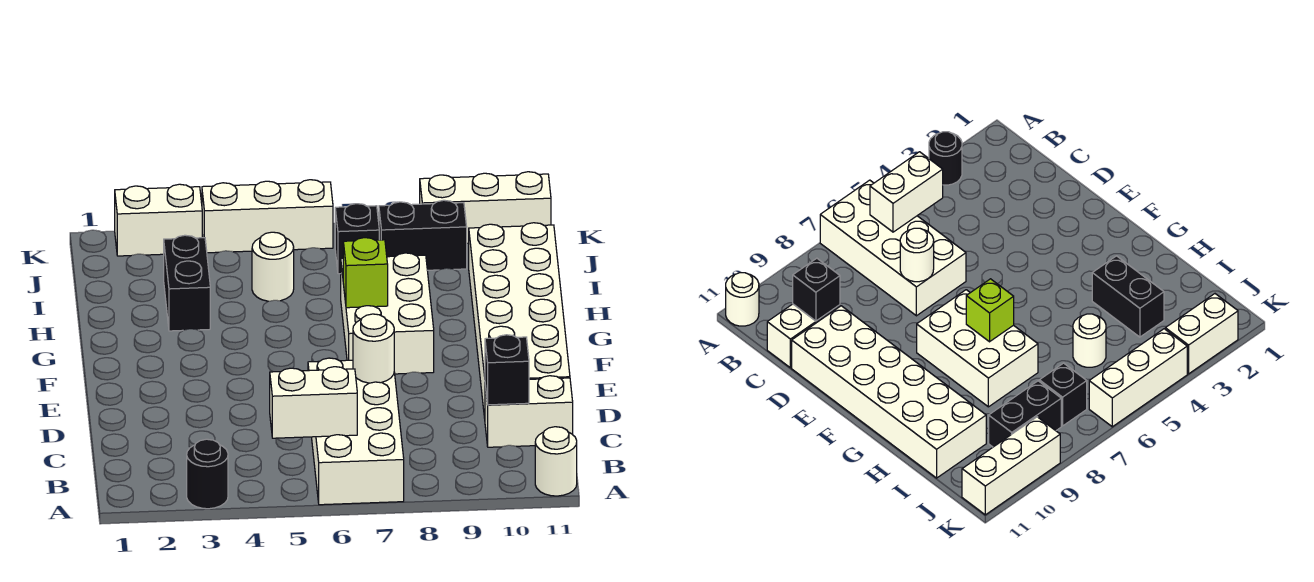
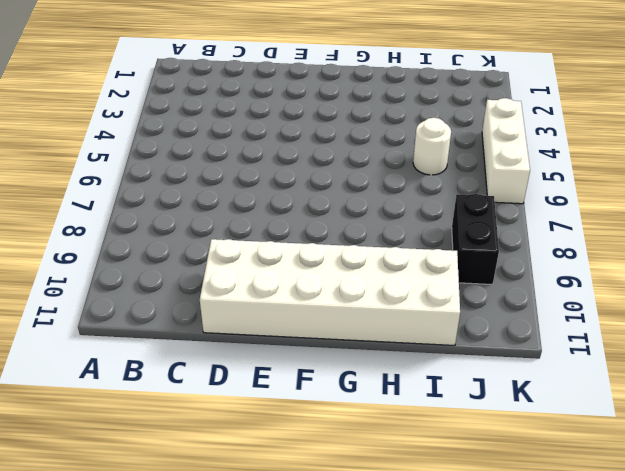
none -> black round brick A3 level 1
none -> white brick A6:D7 level 1
none -> white round brick A11 level 1

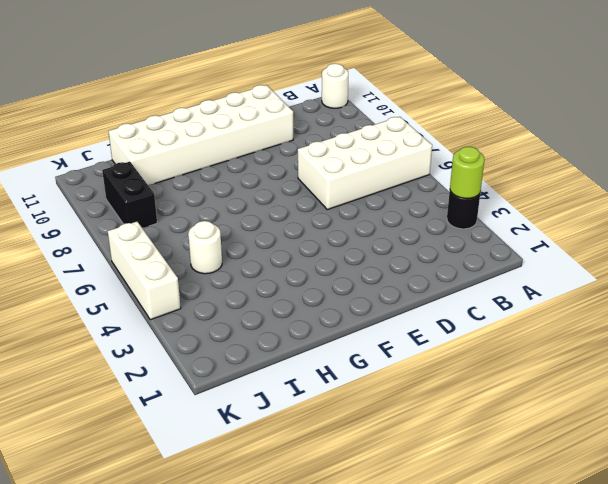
lime round brick A3 level 2 -> none
none -> white brick C10:C11 level 1
none -> white brick F7:H8 level 1
none -> black brick H3:I3 level 1

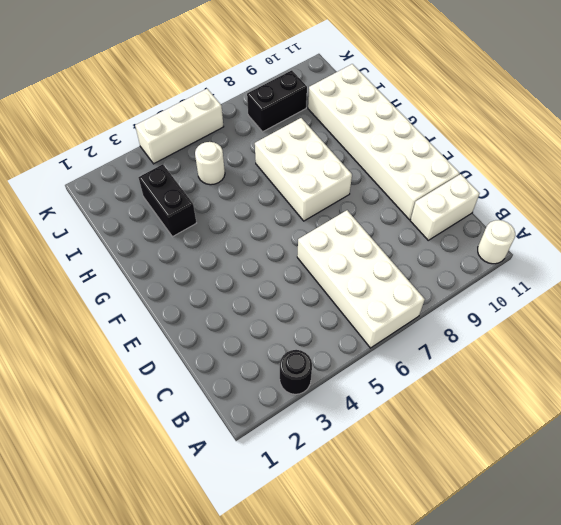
none -> black brick J7 level 1
none -> white brick K2:K3 level 1
none -> white brick K9:K11 level 1

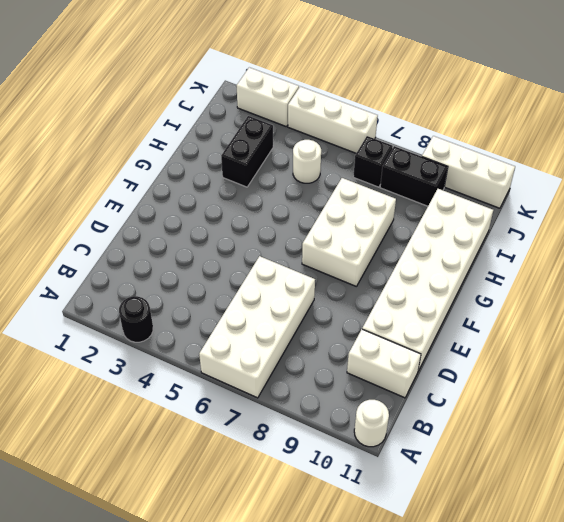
none -> white brick B5:B6 level 2
none -> black brick C10 level 2
none -> white round brick D7 level 2

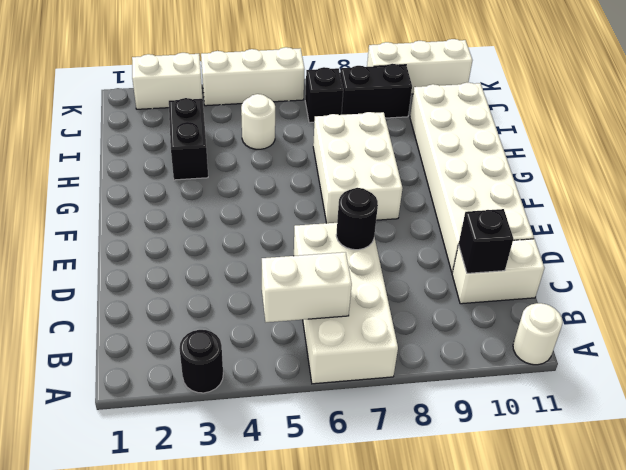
black round brick D7 level 2 -> white round brick D7 level 2
none -> lime brick G7 level 2

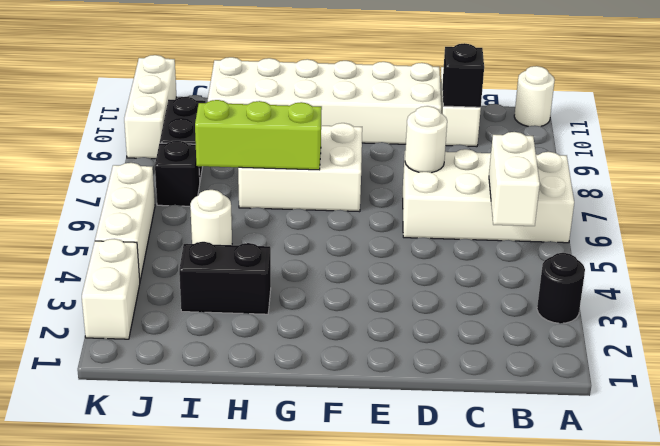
lime brick G7:I7 level 2 -> lime brick G7 level 2

